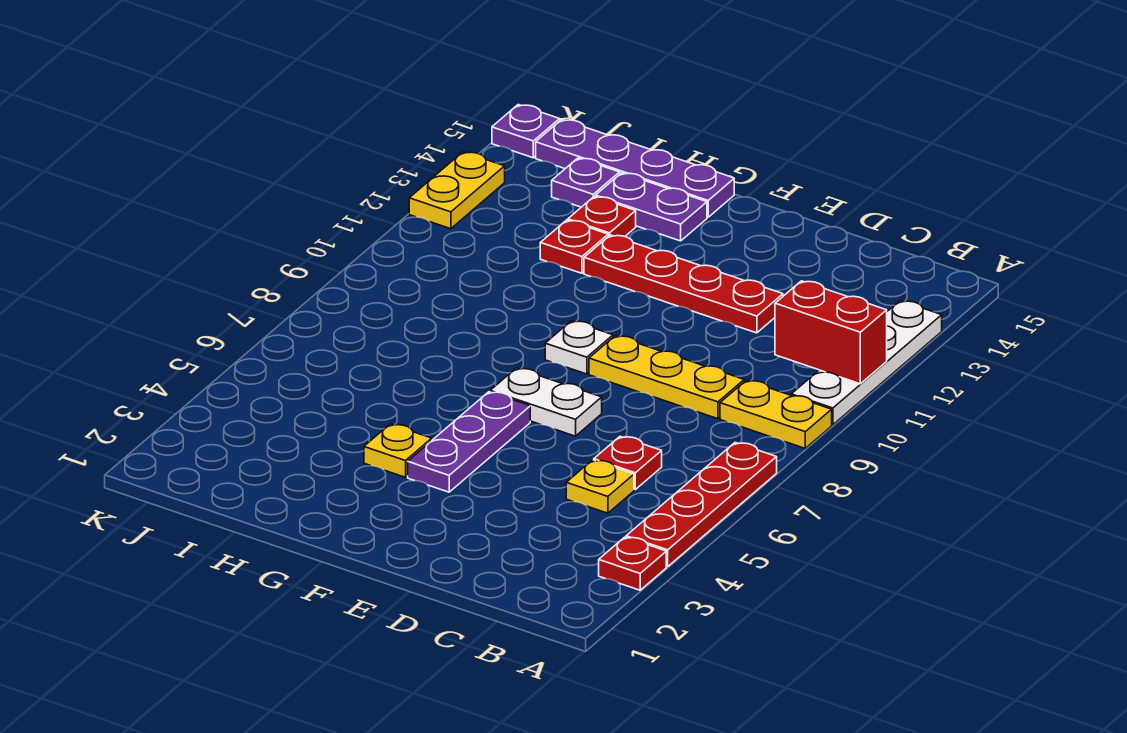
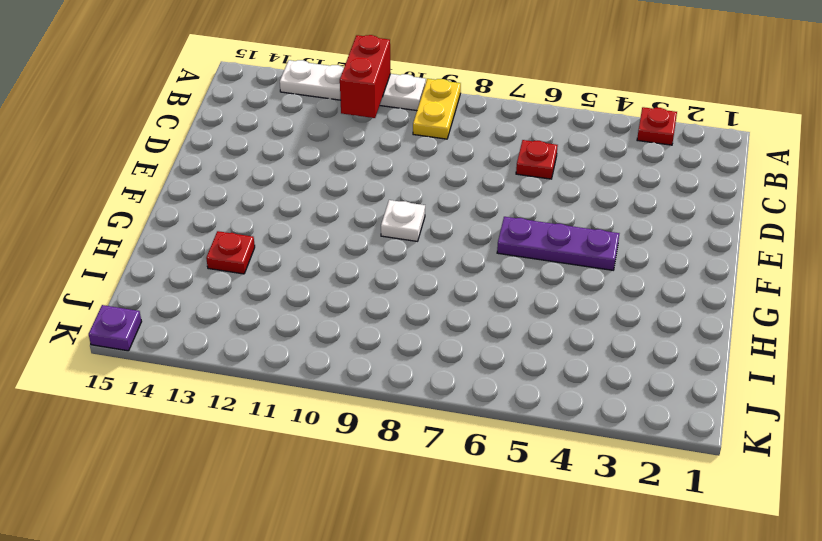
none -> red plate A4:A7 level 1
none -> yellow plate C5 level 1
none -> yellow plate C9:E9 level 1

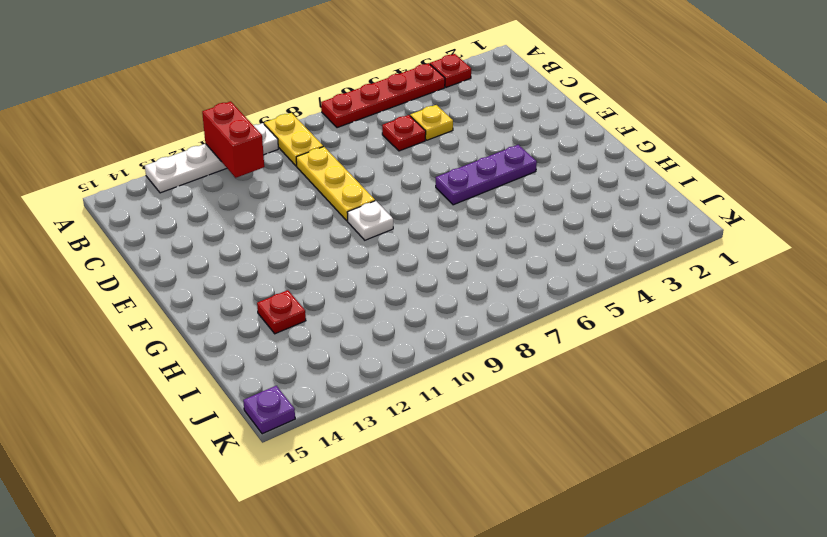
none -> red plate D12:G12 level 1
none -> white plate E7:F7 level 1
none -> yellow plate G4 level 1

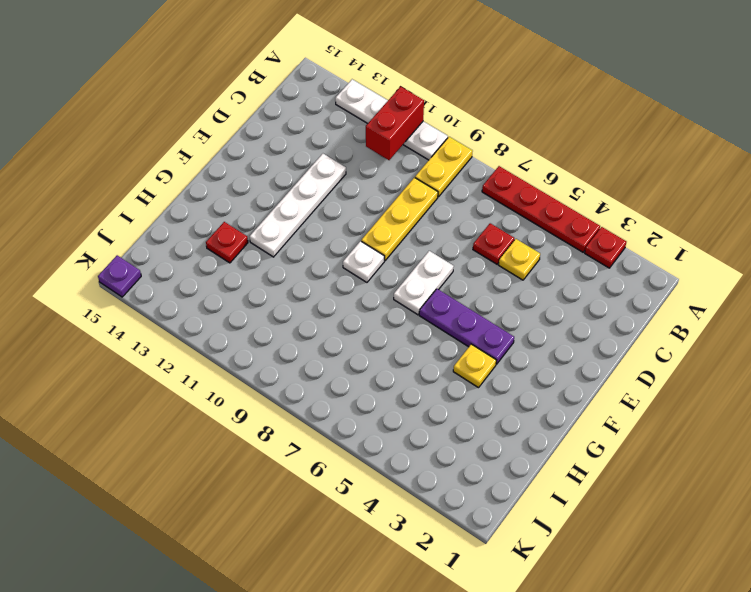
white plate D12:G12 level 1 -> red plate D12:G12 level 1
none -> purple plate G14:H14 level 1
none -> purple plate G15:J15 level 1
none -> red plate H12 level 1

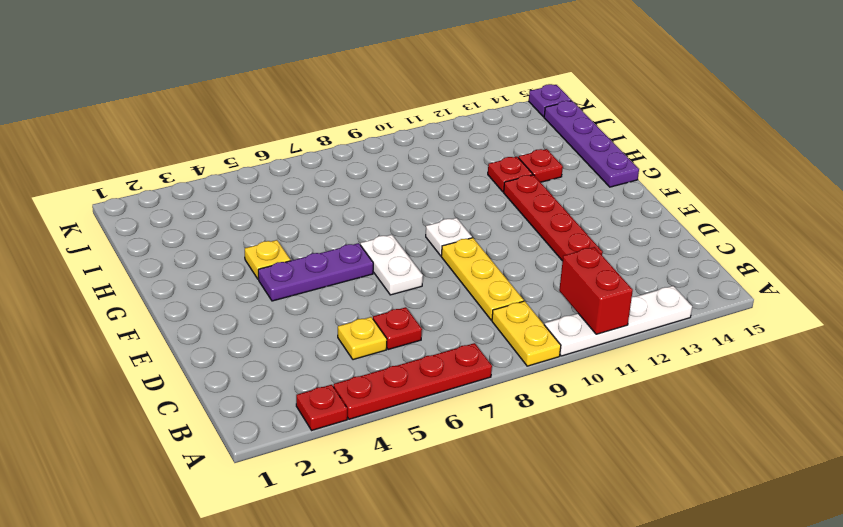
none -> purple plate G14:H14 level 1
none -> purple plate I14 level 1
none -> yellow plate K12:K13 level 1

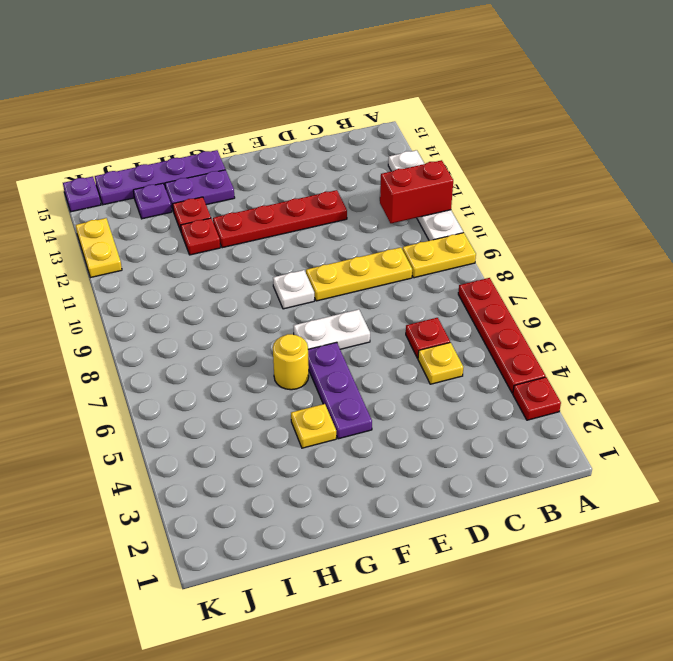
yellow round brick G6 level 1 -> none

